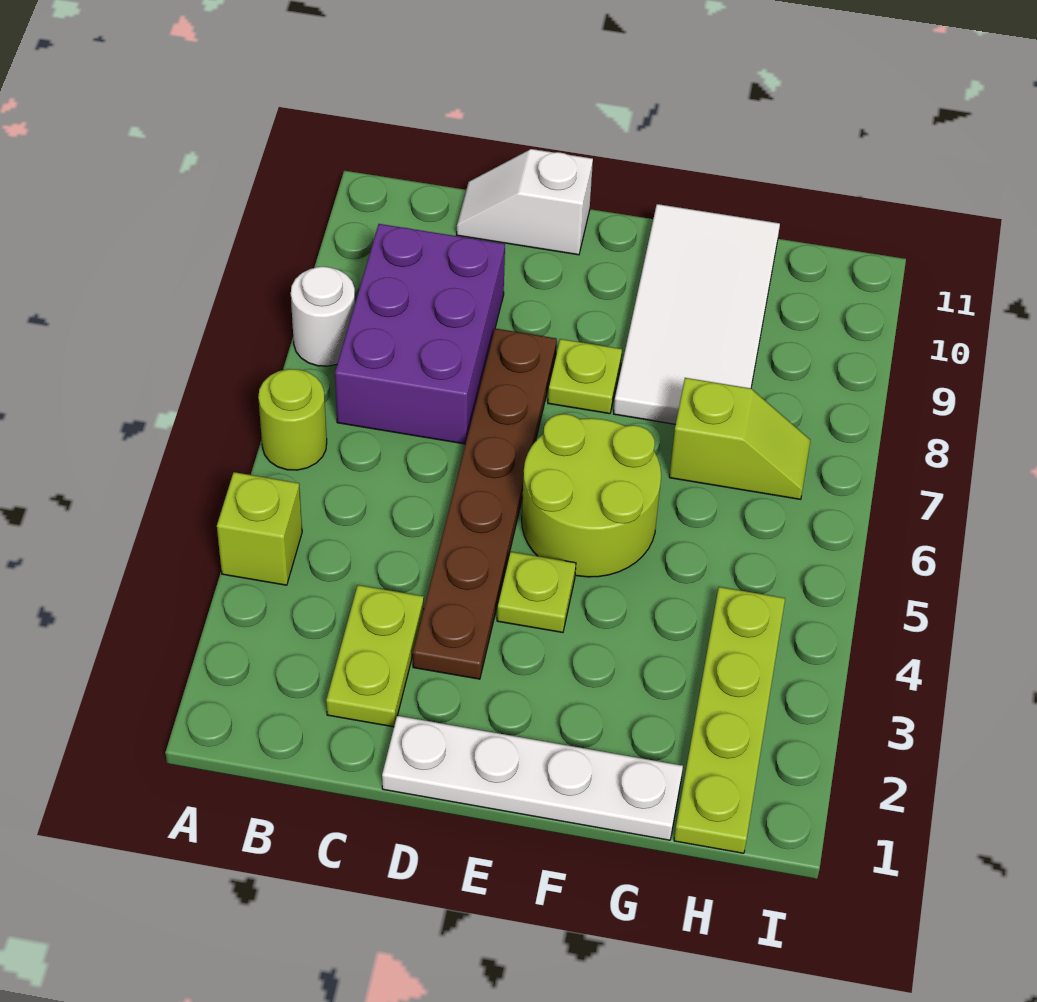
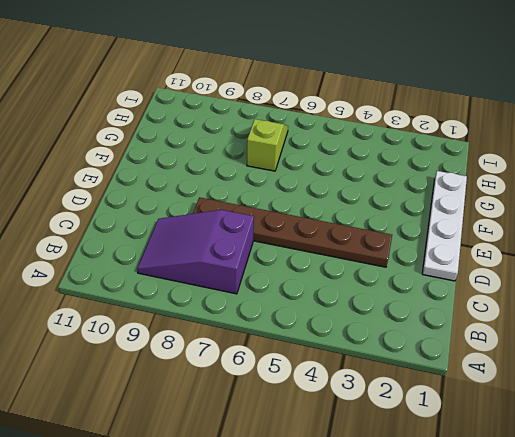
purple slope B7:C9 level 1 top 7 -> purple brick B7:C9 level 1
none -> lime brick A4 level 1
none -> lime round brick A6 level 1
none -> white round brick A8 level 1

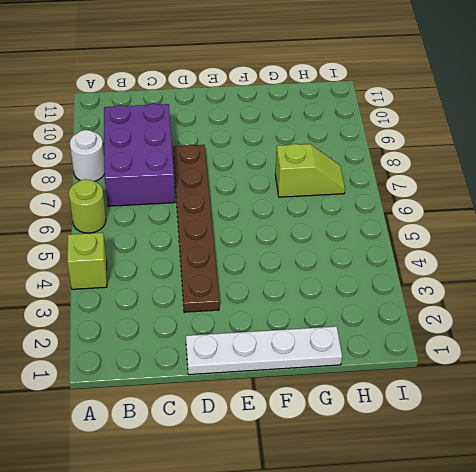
none -> lime plate C2:C3 level 1
none -> white slope C11:D11 level 1 top D
none -> lime plate E4 level 1

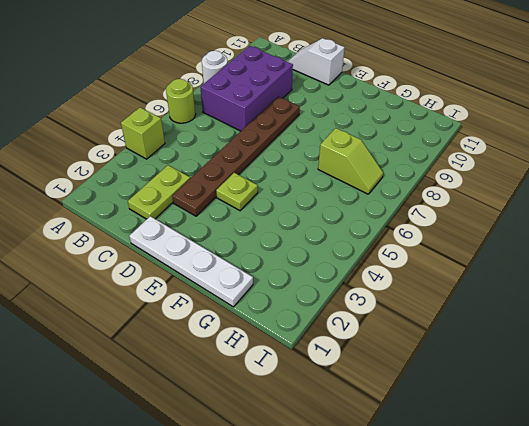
none -> lime round brick E5:F6 level 1
none -> lime plate E8 level 1
none -> white tile F8:G11 level 1

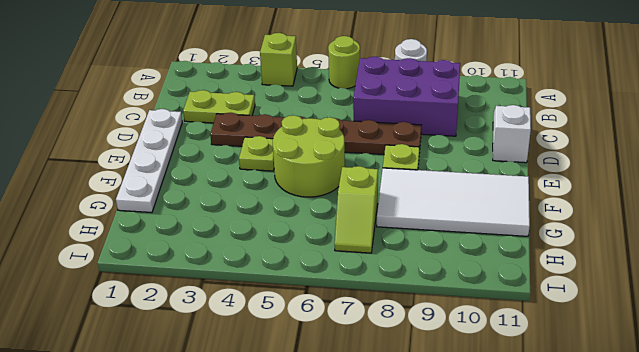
none -> lime plate H1:H4 level 1

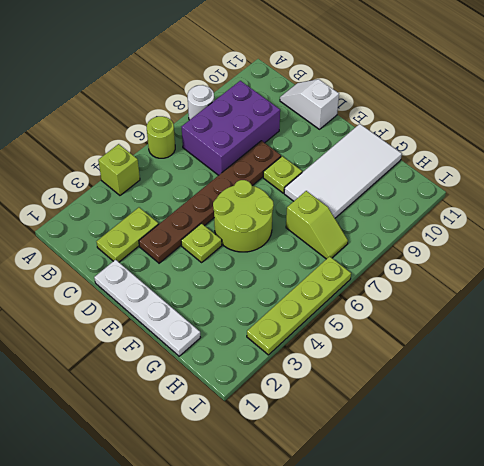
lime plate I3:I6 level 1 -> lime plate H1:H4 level 1

